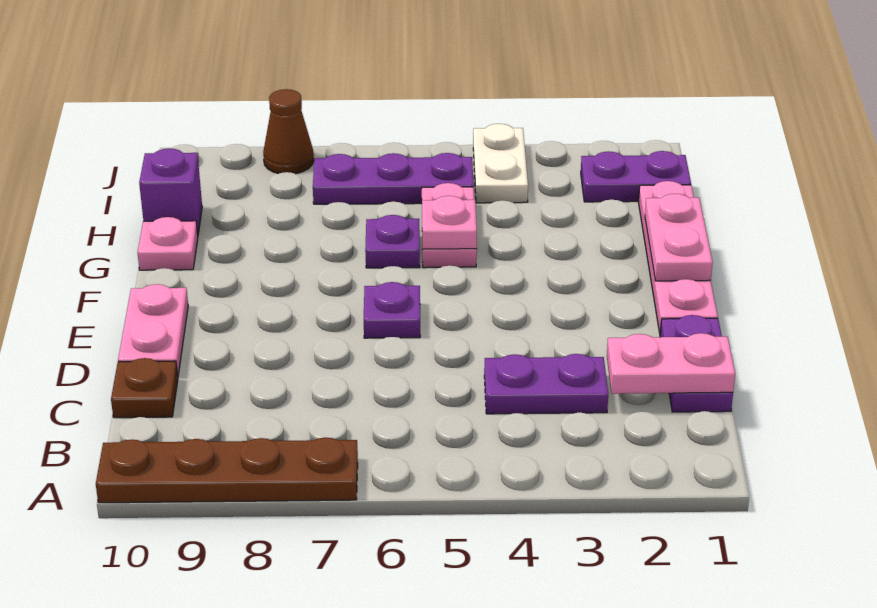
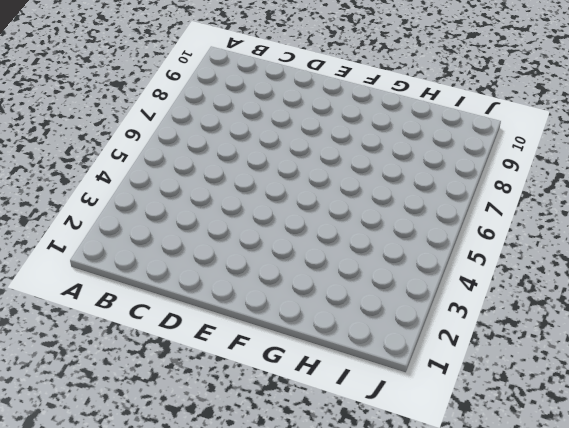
none -> brown plate A7:A10 level 1
none -> purple plate C1:D1 level 1
none -> purple plate C3:C4 level 1

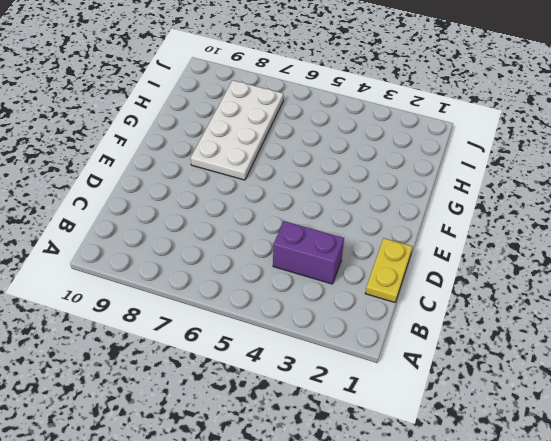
yellow plate C1:D1 level 1 -> purple plate C1:D1 level 1
purple brick C3:C4 level 1 -> purple plate C3:C4 level 1
white plate F7:I8 level 1 -> purple plate I5:I7 level 1
none -> brown plate A7:A10 level 1
none -> brown plate C10 level 1
none -> pink plate D10:E10 level 1

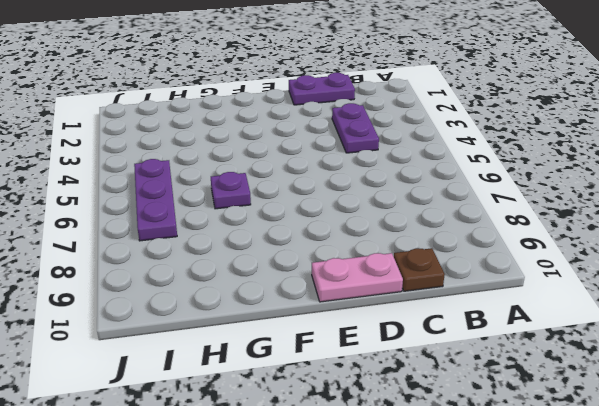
none -> brown plate A7:A10 level 1
none -> pink plate E1:H1 level 1
none -> purple plate E6 level 1

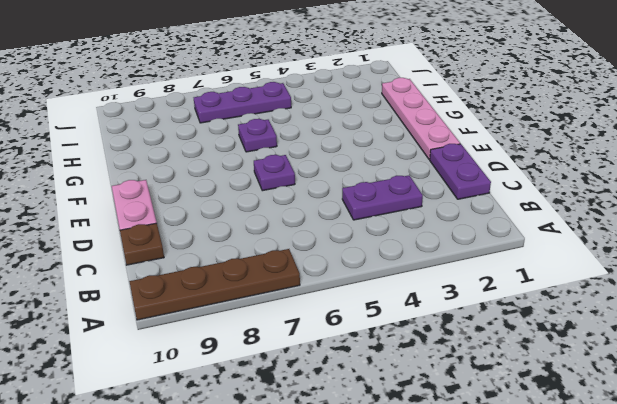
none -> pink plate G5:H5 level 1
none -> pink plate G10 level 1
none -> purple brick H10 level 1

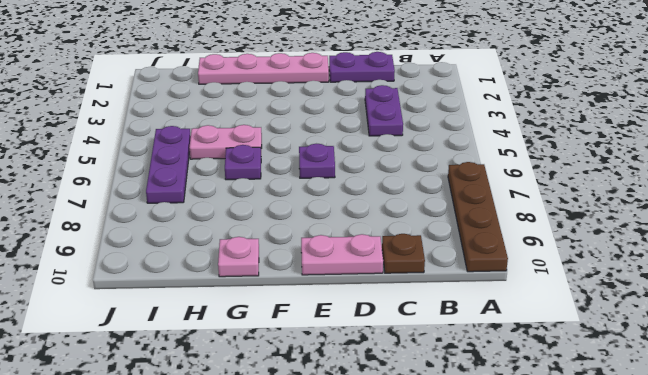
none -> purple brick H10 level 1
none -> purple plate I1:I2 level 1
none -> white plate I4:J4 level 1

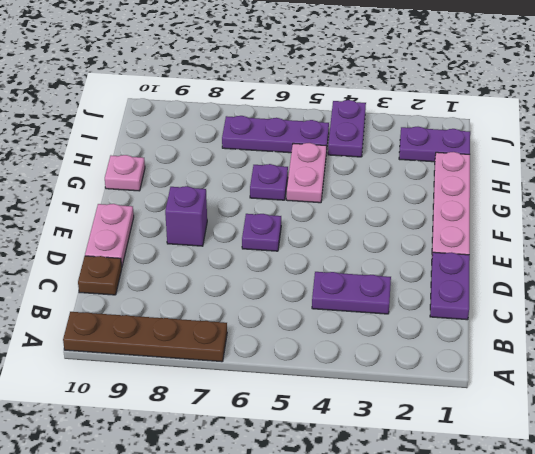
purple brick E8 level 1 -> purple brick H10 level 1
purple plate I4:J4 level 1 -> white plate I4:J4 level 1
none -> brown cone J8 level 1
none -> pink plate C1:C2 level 2
none -> pink plate F1:G1 level 2

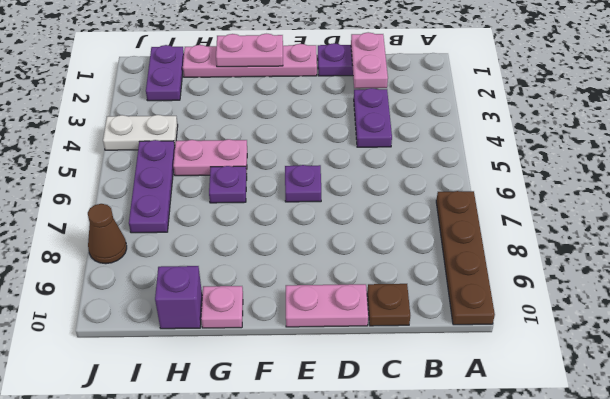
none -> pink plate G5 level 2

